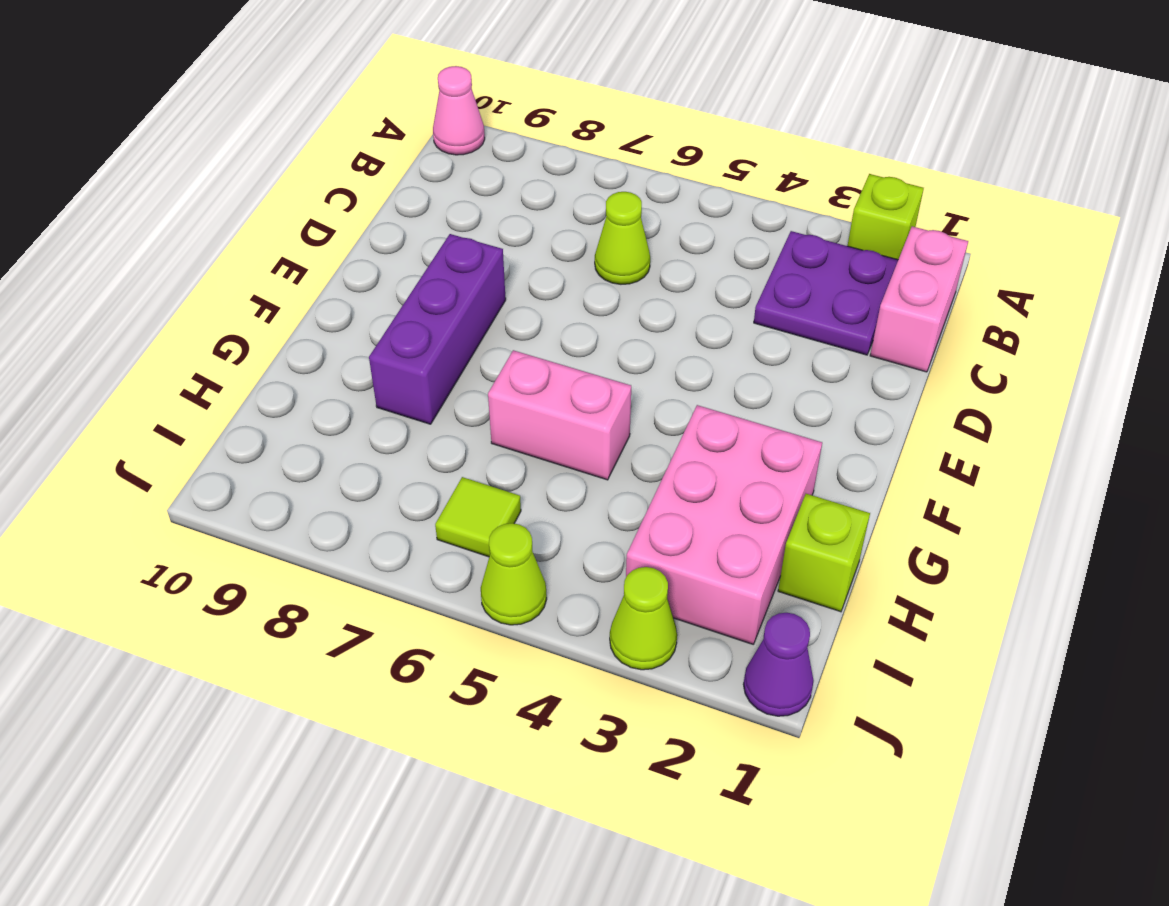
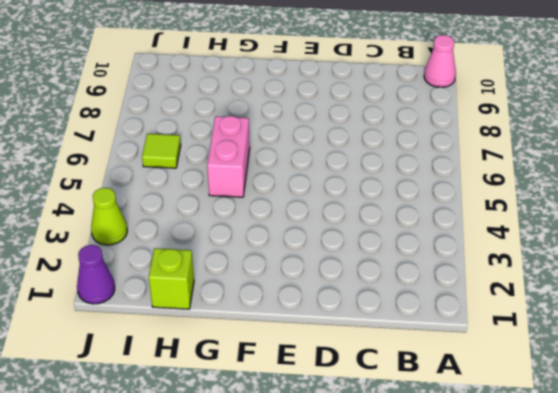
none -> lime brick A2 level 1
none -> pink brick B1:C1 level 1
none -> purple plate B2:C3 level 1

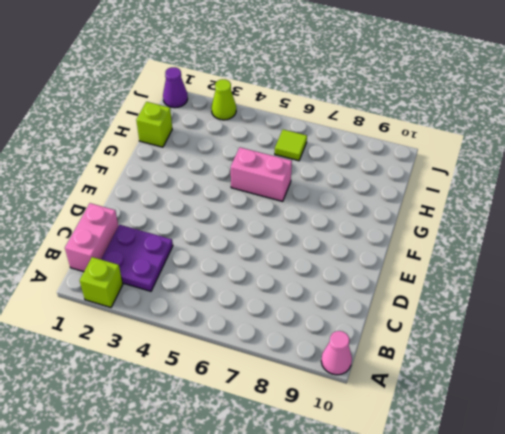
none -> lime cone C6 level 1
none -> purple brick E8:G8 level 1
none -> pink brick G2:I3 level 1

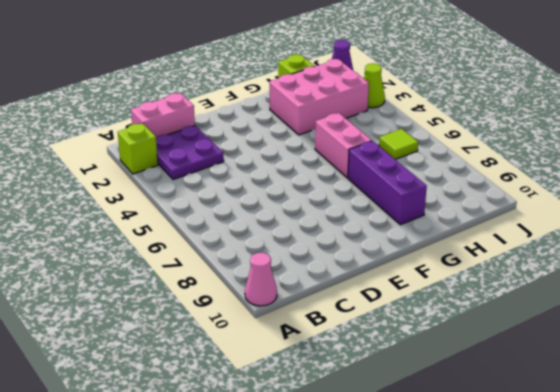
purple brick G7:G9 level 1 -> purple brick E8:G8 level 1
none -> lime cone C6 level 1
none -> lime cone J5 level 1

